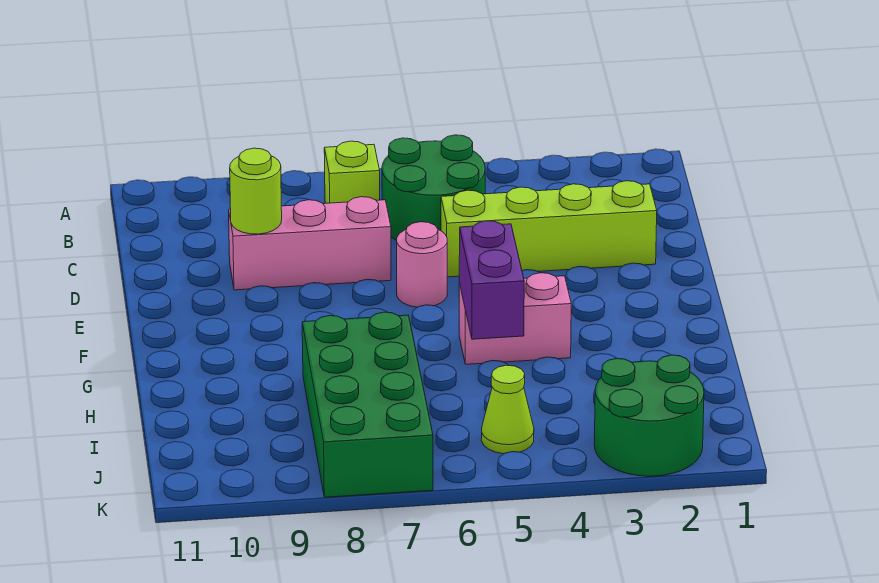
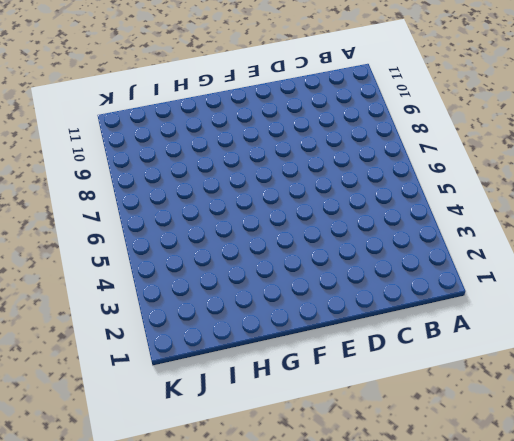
none -> green round brick B5:C6 level 1
none -> lime brick B7 level 1

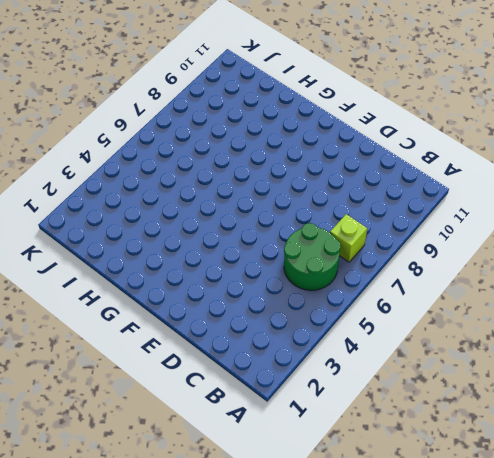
none -> lime brick D2:D5 level 1
none -> pink brick D7:D9 level 1

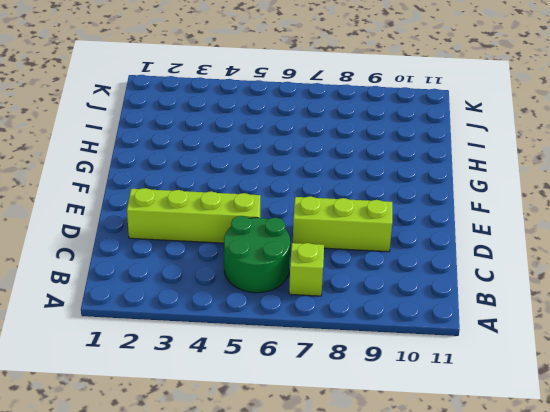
lime brick D7:D9 level 1 -> pink brick D7:D9 level 1
none -> pink round brick E6 level 1
none -> pink brick G4:G5 level 1

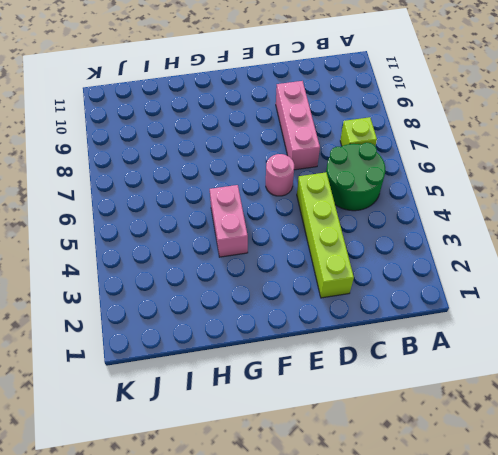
none -> green brick H7:K8 level 1
none -> green round brick J2:K3 level 1

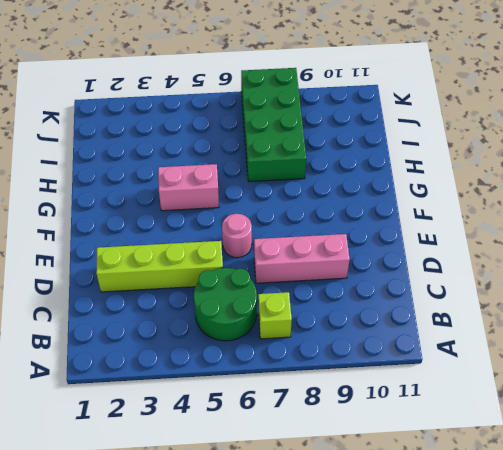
none -> green round brick J2:K3 level 1
none -> lime cone J5 level 1

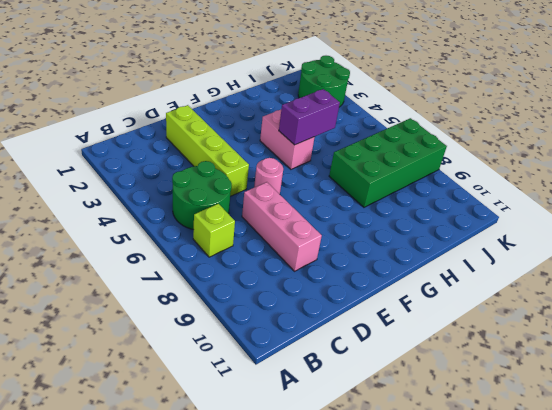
none -> lime cone J5 level 1
none -> lime round brick D9 level 2

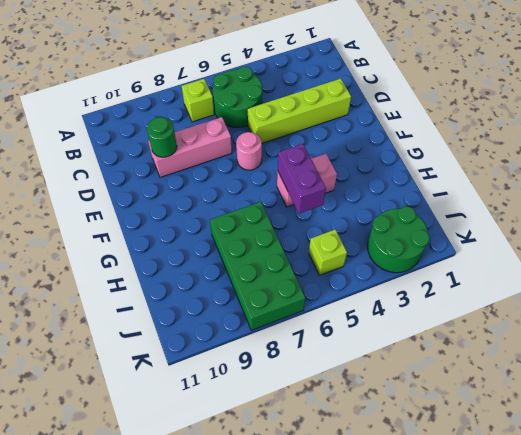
green round brick D9 level 2 -> lime round brick D9 level 2
lime brick J5 level 1 -> lime cone J5 level 1

